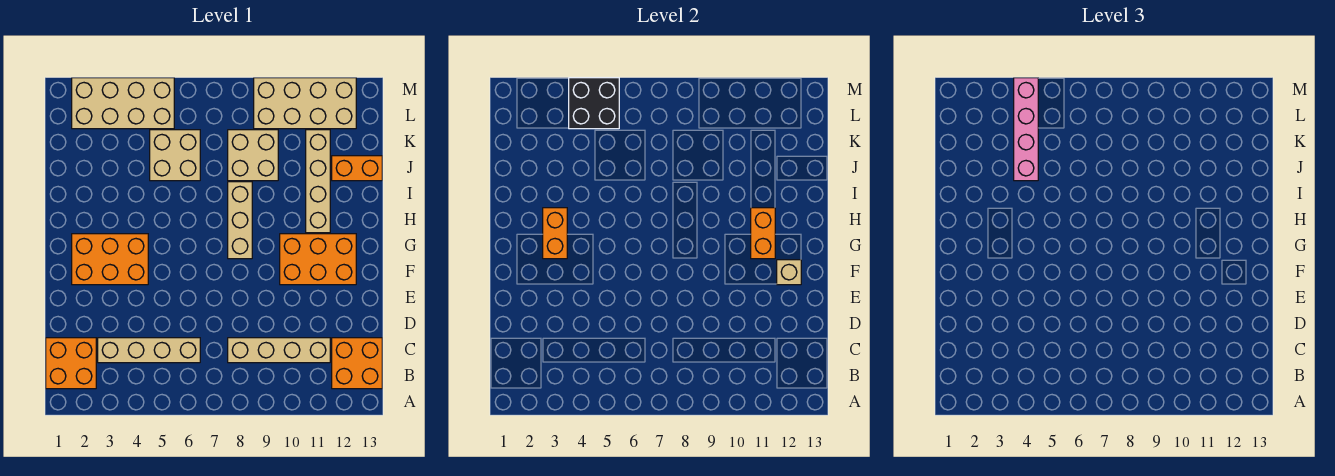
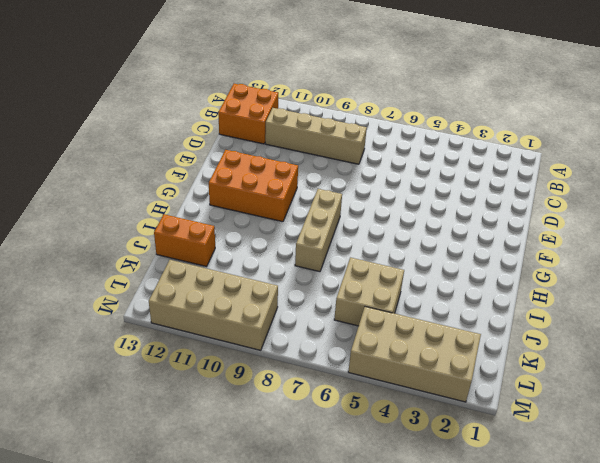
none -> orange brick B1:C2 level 1
none -> tan brick C3:C6 level 1
none -> orange brick F2:G4 level 1

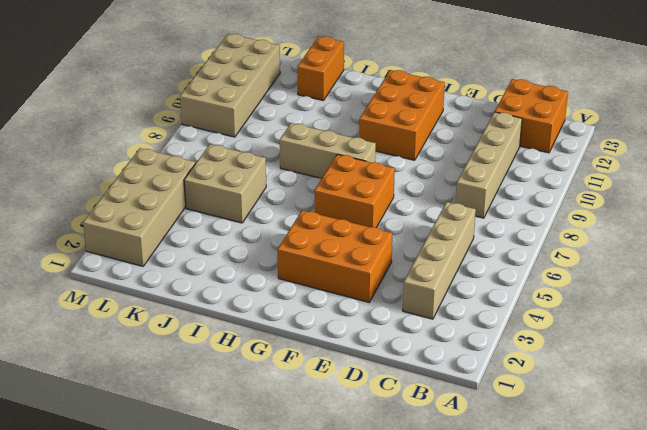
orange brick E3:G4 level 1 -> orange brick F2:G4 level 1
orange brick F6:G7 level 1 -> orange brick B1:C2 level 1
none -> tan brick H11:K11 level 1
none -> tan brick J8:K9 level 1
none -> tan brick F12 level 2

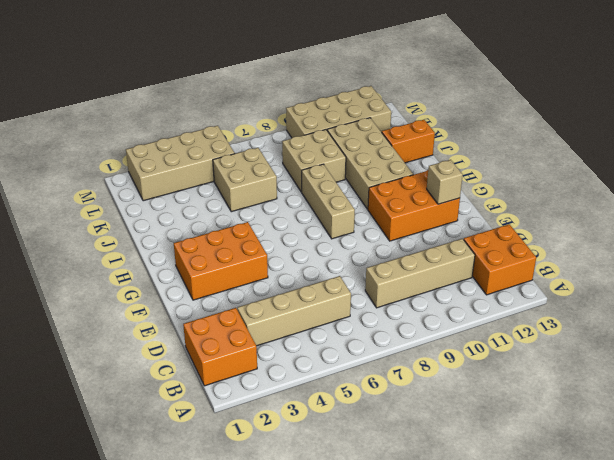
tan brick H10:K11 level 1 -> tan brick H11:K11 level 1
none -> orange brick G3:H3 level 2
none -> orange brick G11:H11 level 2
none -> black brick L4:M5 level 2

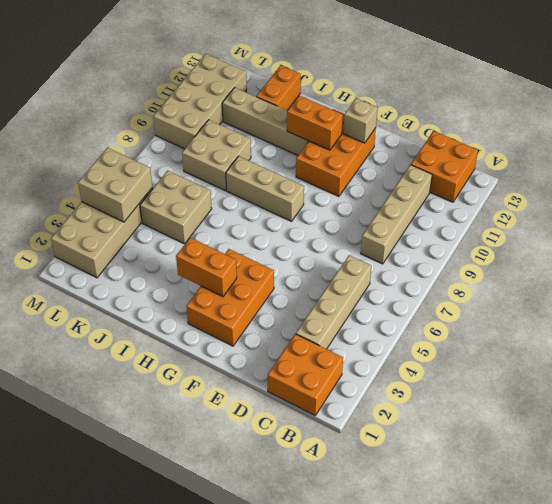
tan brick L4:M5 level 2 -> black brick L4:M5 level 2
none -> pink brick J4:M4 level 3

